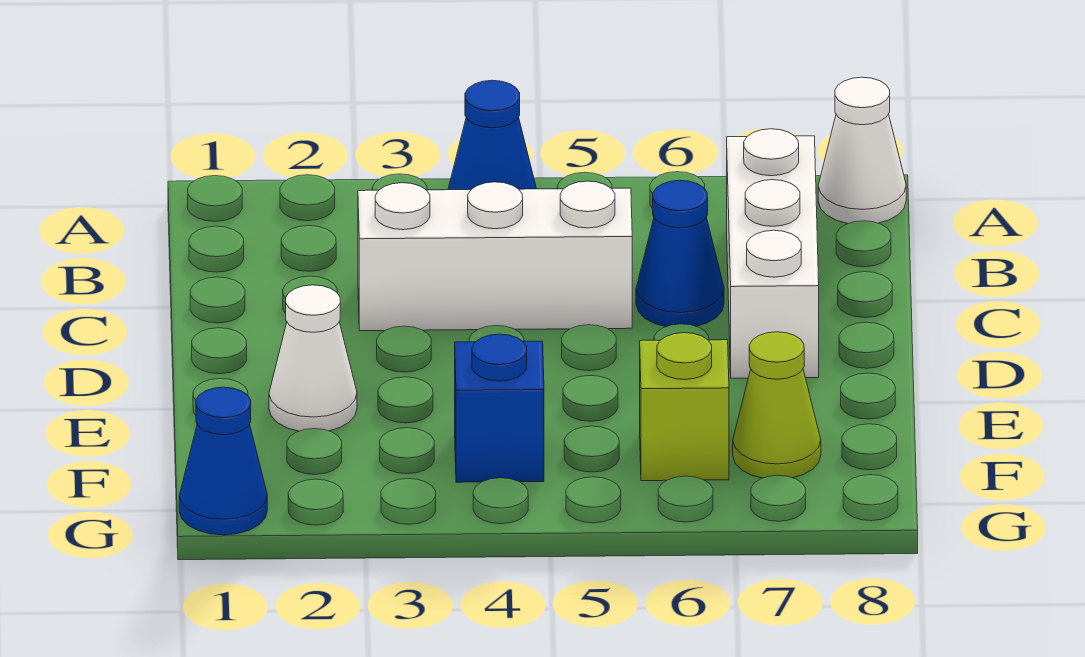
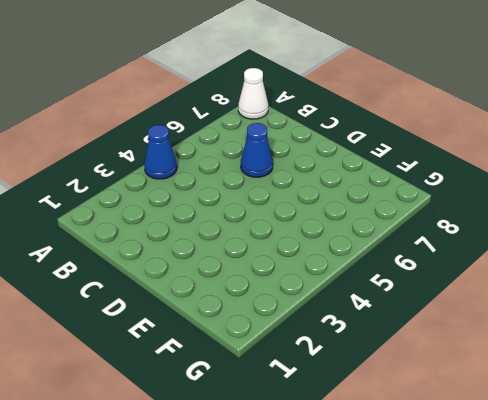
none -> white brick B7:D7 level 1
none -> white brick C3:C5 level 1

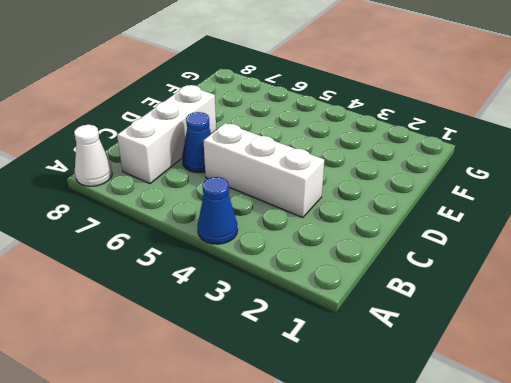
none -> white cone E2 level 1
none -> blue brick F4 level 1

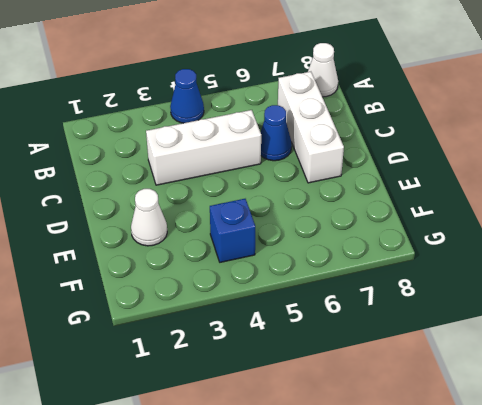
none -> lime brick F6 level 1
none -> lime cone F7 level 1

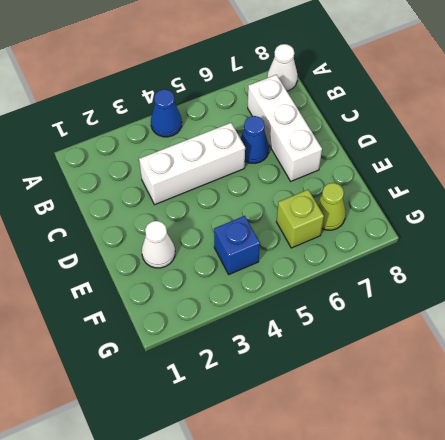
none -> blue cone G1 level 1

